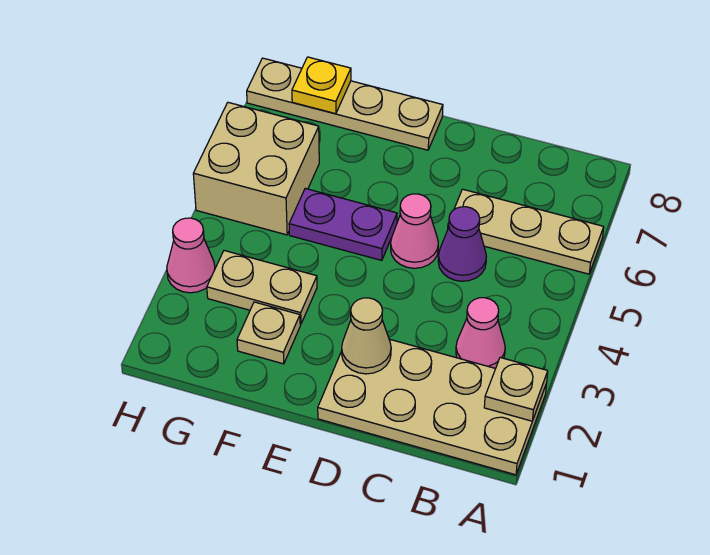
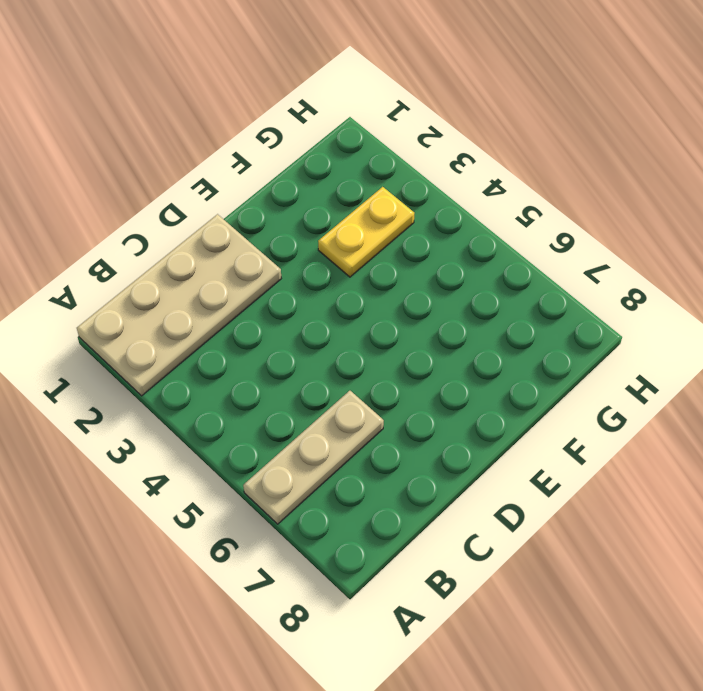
yellow plate F3:G3 level 1 -> tan plate F3:G3 level 1
none -> pink cone B3 level 1
none -> purple cone C5 level 1
none -> pink cone D5 level 1

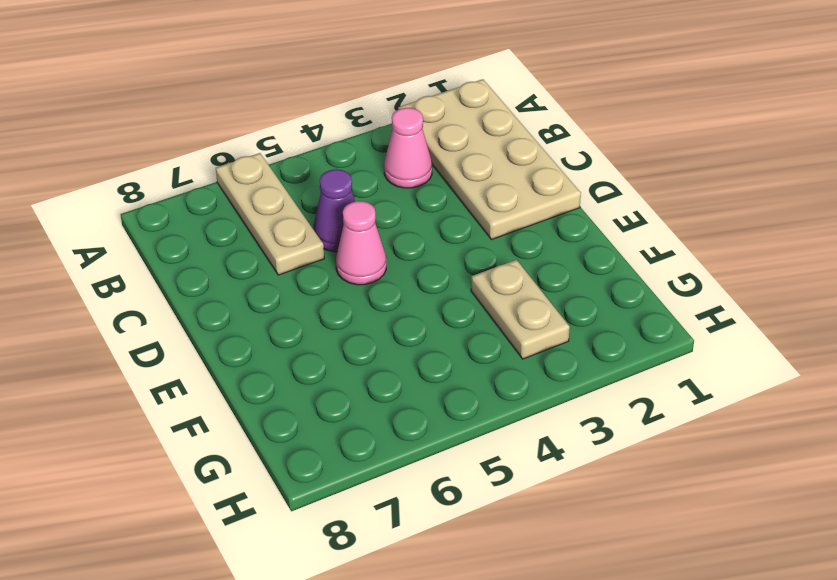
none -> purple plate E5:F5 level 1
none -> tan plate E8:H8 level 1
none -> tan plate F2 level 1

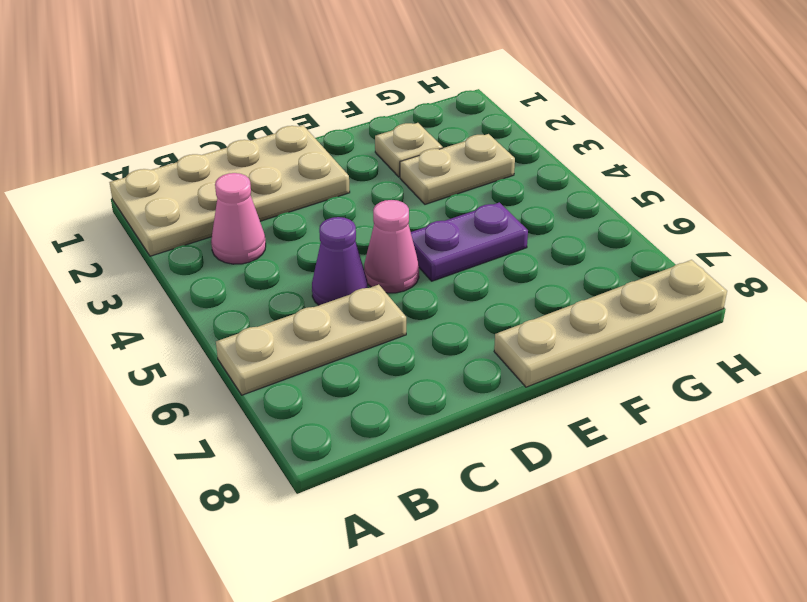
none -> tan brick G5:H6 level 1
none -> pink cone H3 level 1
none -> tan plate A2 level 2

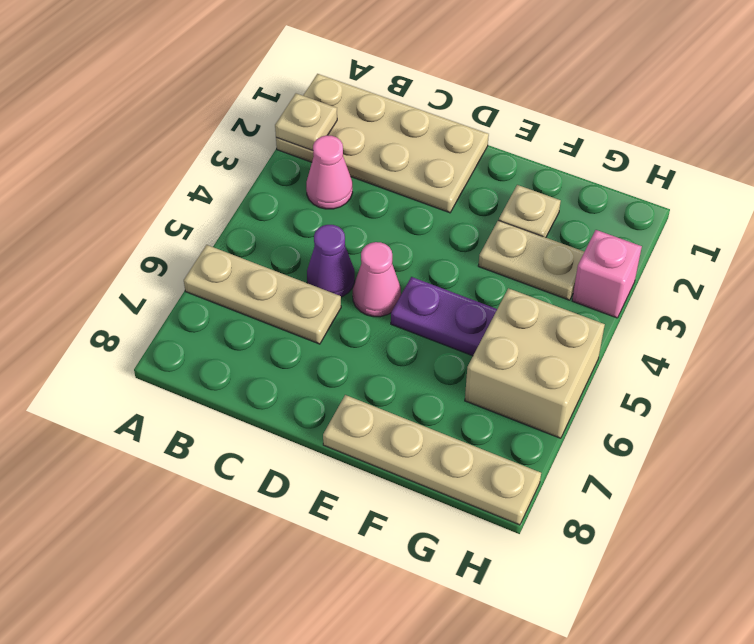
pink brick H3 level 1 -> pink cone H3 level 1
none -> tan cone D2 level 2
none -> yellow plate G8 level 2

